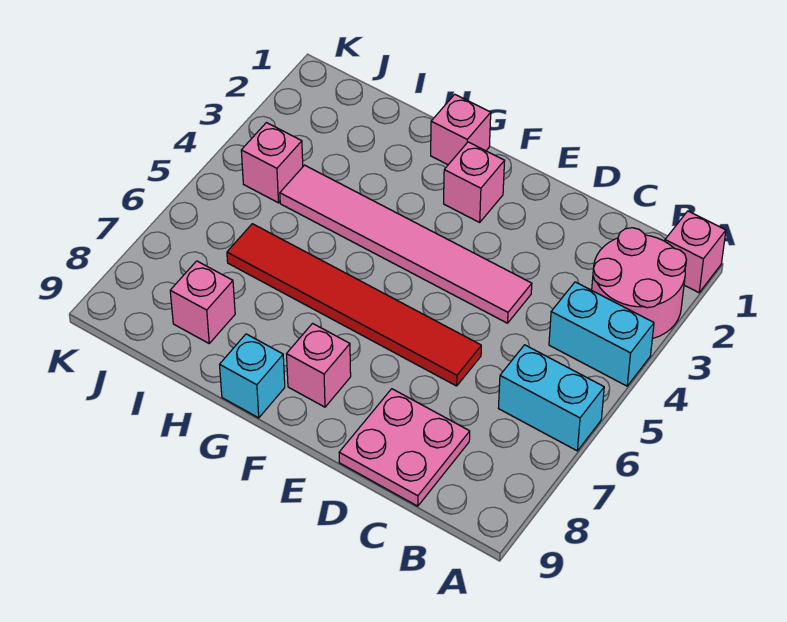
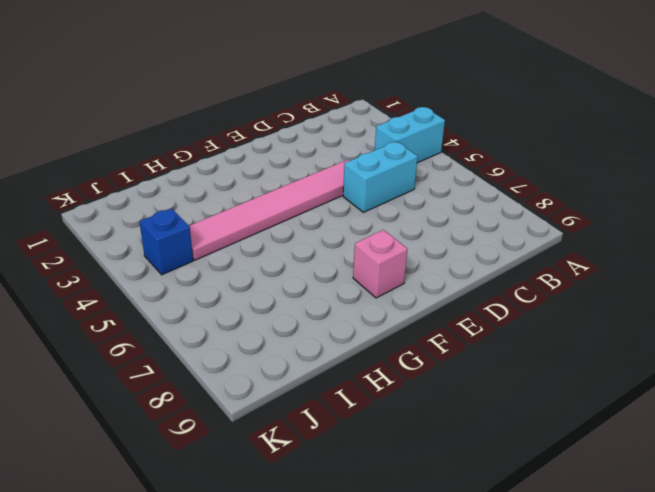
cyan brick C5:D5 level 1 -> cyan brick A6:B6 level 1
blue brick J4 level 1 -> pink brick J4 level 1
none -> pink brick A1 level 1
none -> pink round brick A2:B3 level 1
none -> pink plate C8:D9 level 1

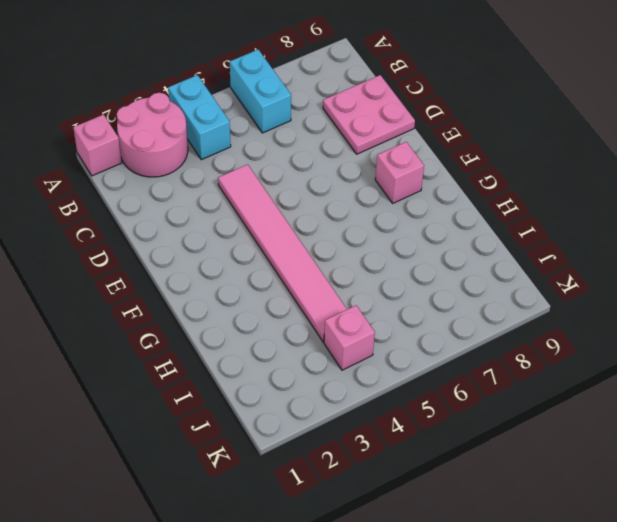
none -> red tile D6:I6 level 1
none -> pink brick F2 level 1
none -> pink brick G1 level 1

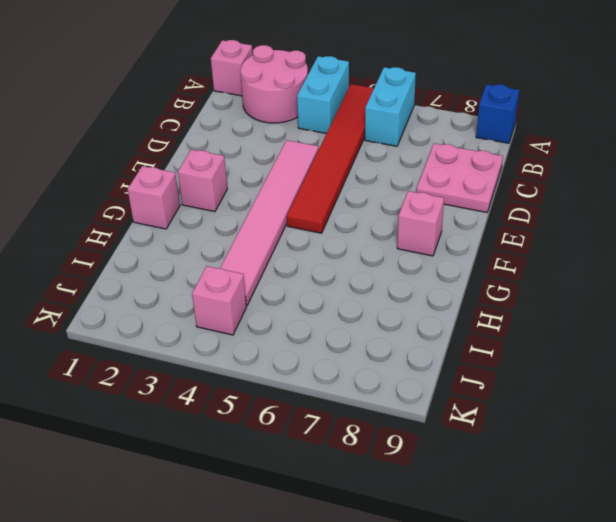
red tile A5:F5 level 1 -> red tile D6:I6 level 1
blue brick A9 level 1 -> none
none -> cyan brick G9 level 1
none -> pink brick I8 level 1

